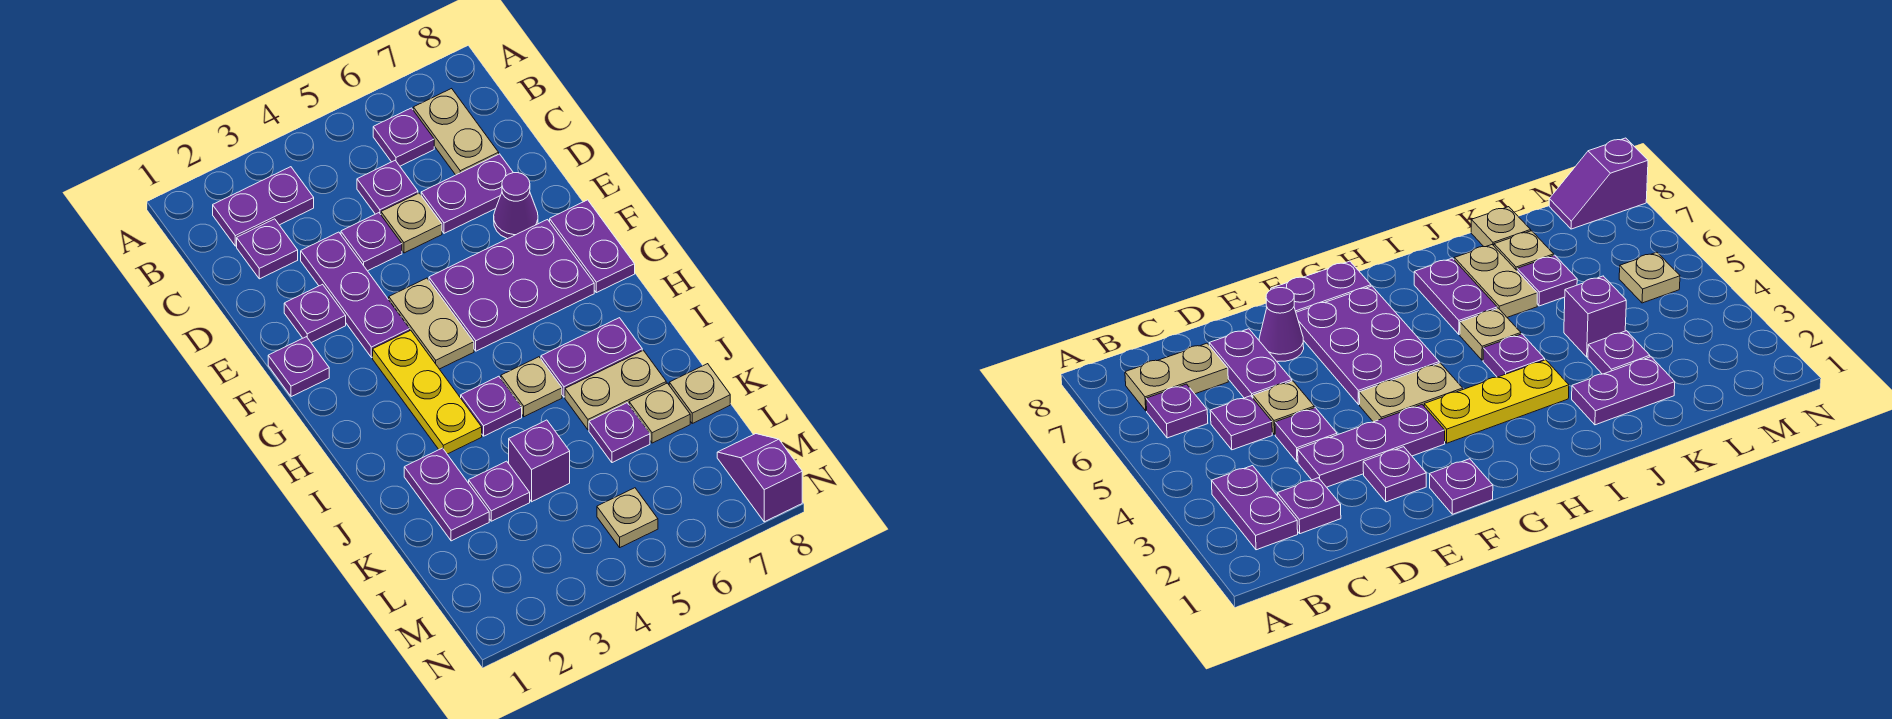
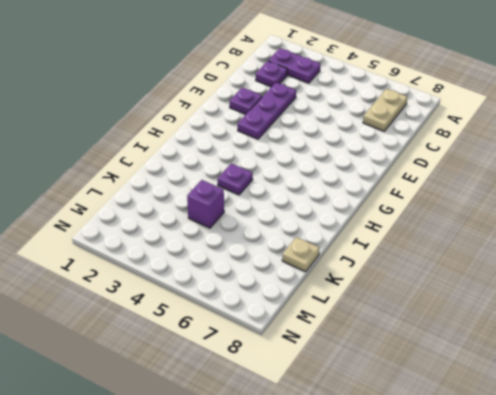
none -> purple plate B6 level 1
none -> purple plate C5 level 1
none -> purple plate D4 level 1

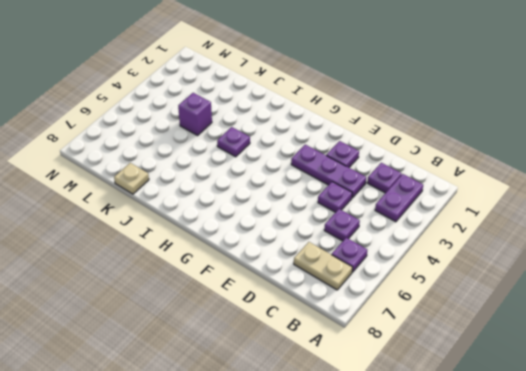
none -> tan plate D5 level 1
none -> purple plate D6:D7 level 1
none -> purple cone E7 level 1

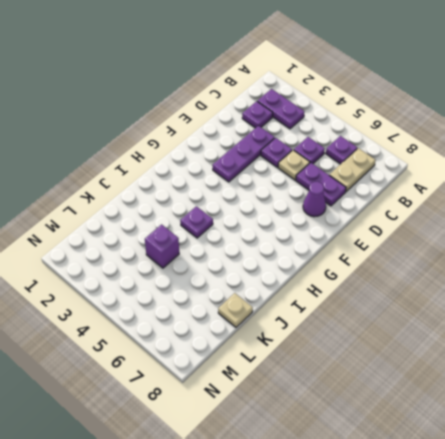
none -> purple plate E2 level 1
none -> purple plate F1 level 1
none -> tan plate F4:G4 level 1

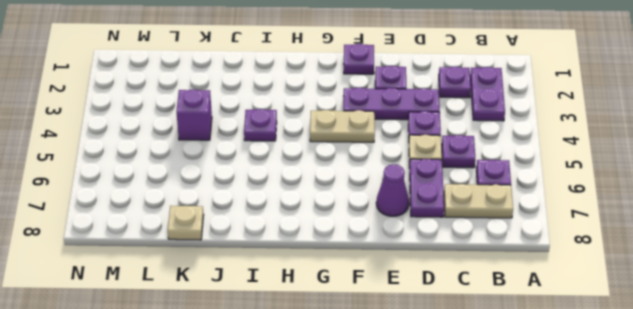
none -> purple plate F5:G7 level 1
none -> purple plate F8:G8 level 1
none -> yellow plate G3:I3 level 1

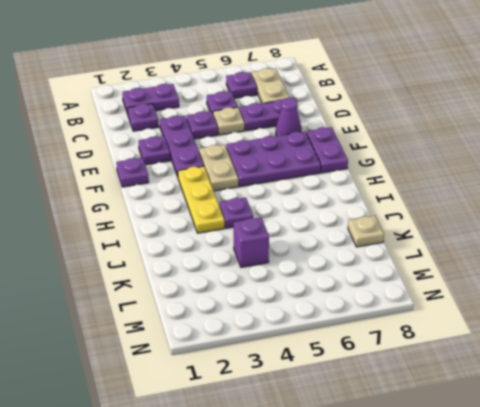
none -> tan plate I5 level 1
none -> purple plate I6:I7 level 1
none -> purple plate J2:K2 level 1

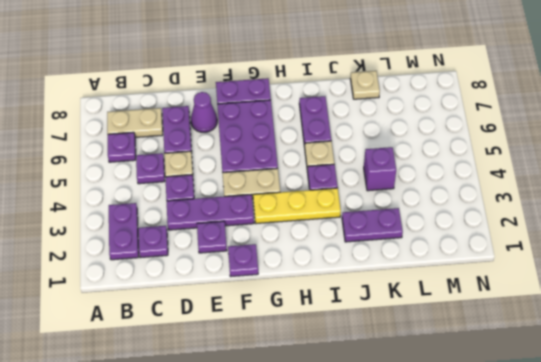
none -> tan plate J6:J7 level 1
none -> purple plate K3 level 1
none -> purple plate K6 level 1

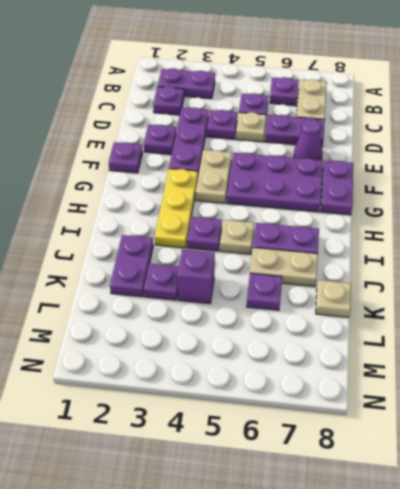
none -> tan plate K7 level 1
none -> tan plate M5 level 1
none -> purple slope M8:N8 level 1 top N

